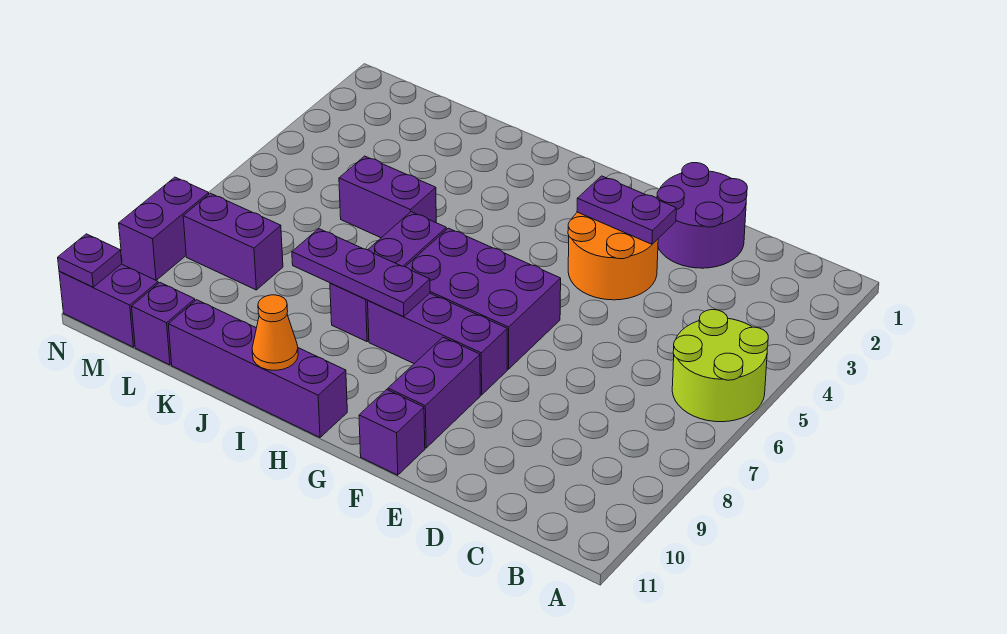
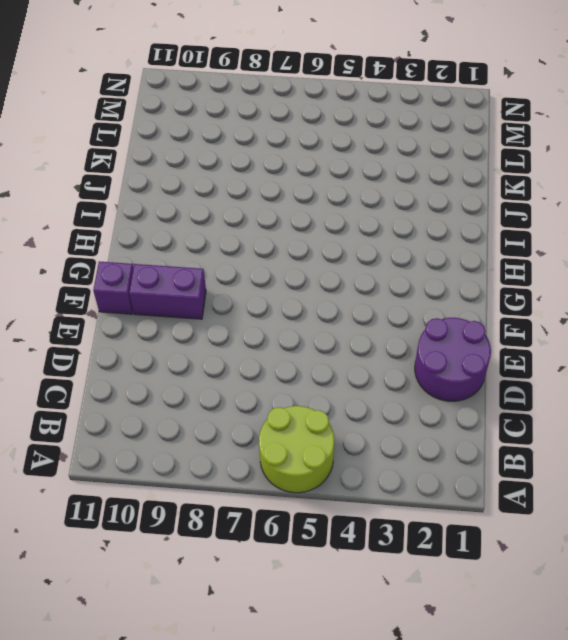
none -> orange round brick E3:F4 level 1
none -> purple brick F6:H7 level 1
none -> purple brick F8:H8 level 1

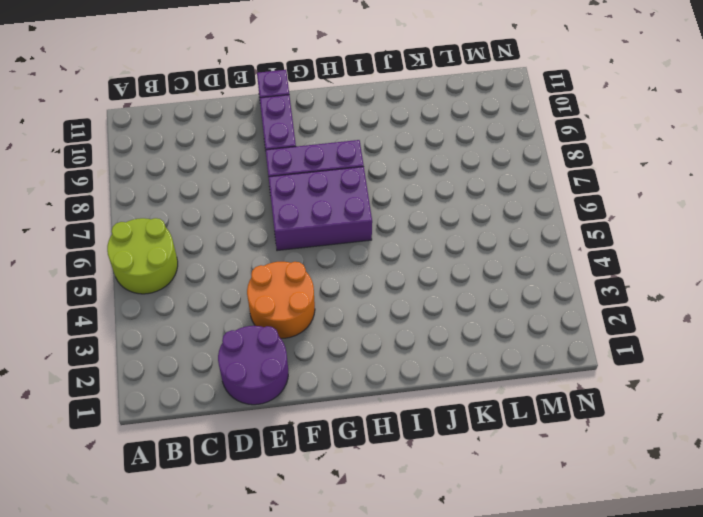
none -> purple brick H11:K11 level 1
none -> purple brick I6:I8 level 1
none -> purple brick J5:K5 level 1

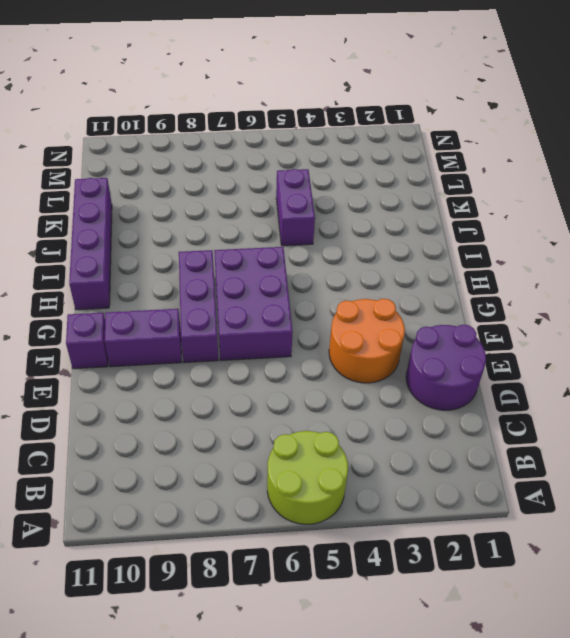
none -> purple brick I6:I8 level 1
none -> purple brick L8:M8 level 1
none -> purple brick L11 level 1

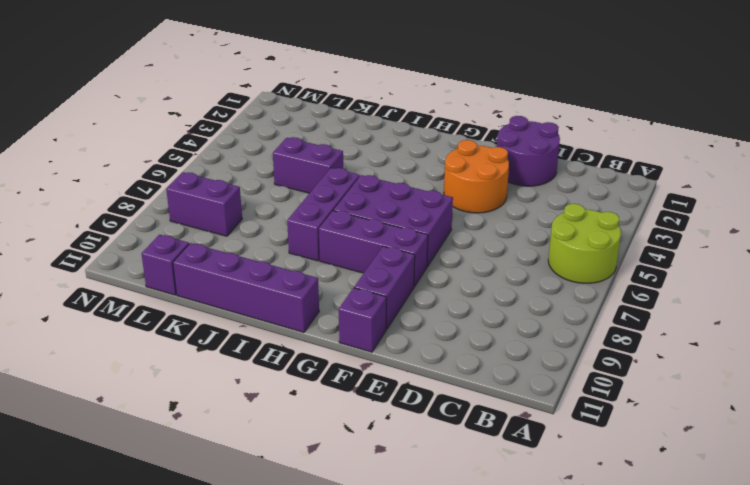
none -> purple brick M11:N11 level 1
none -> purple brick N8:N9 level 1
none -> purple plate E3:F3 level 2

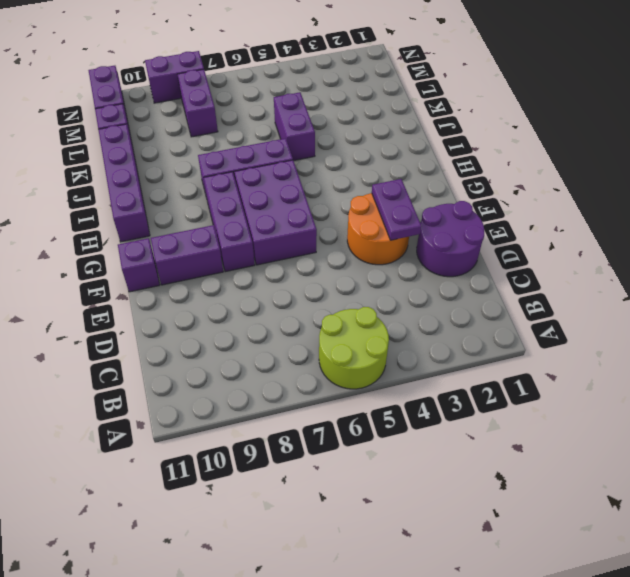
none -> purple plate H8:J8 level 2
none -> orange cone I11 level 2
none -> purple plate N11 level 2

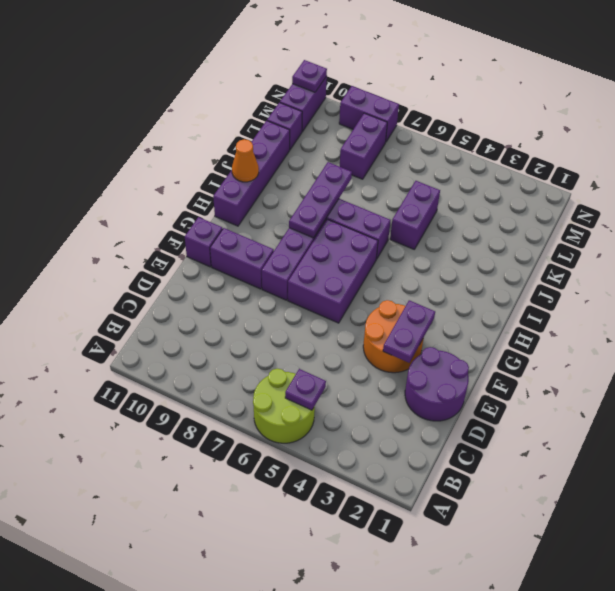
purple plate B5 level 2 -> none

